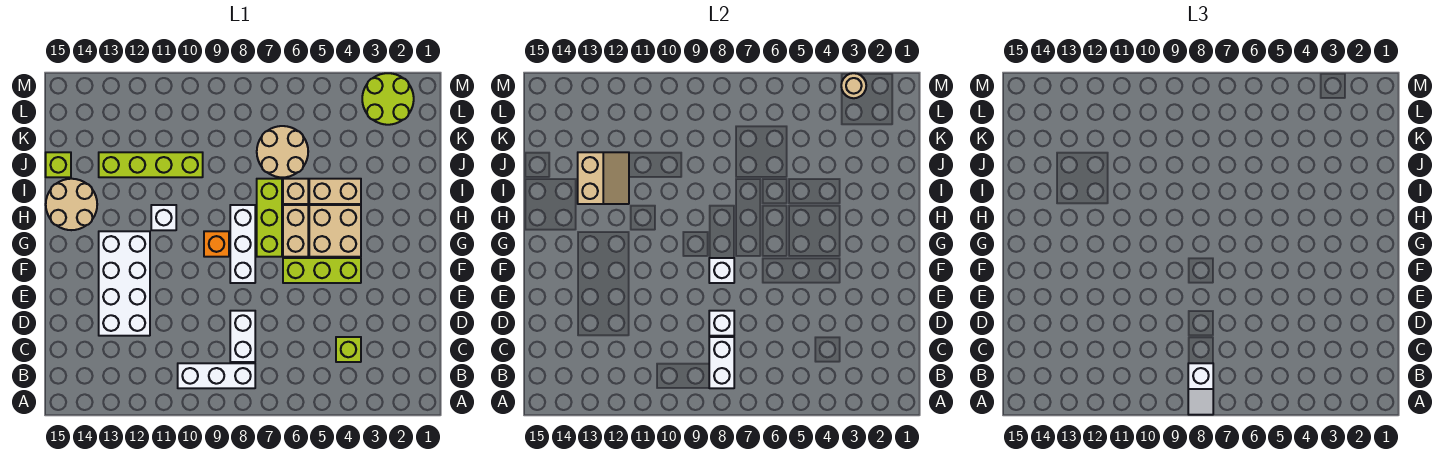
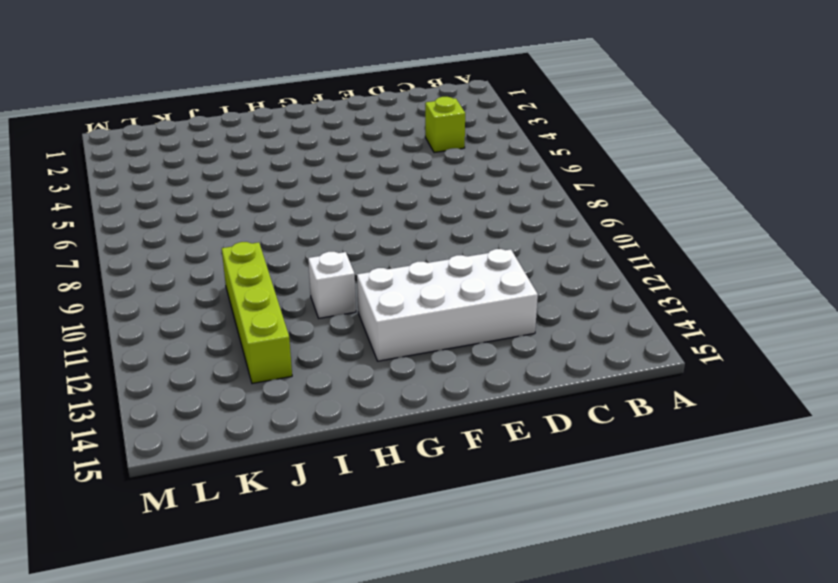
none -> white brick B8:B10 level 1
none -> white brick C8:D8 level 1
none -> lime brick F4:F6 level 1

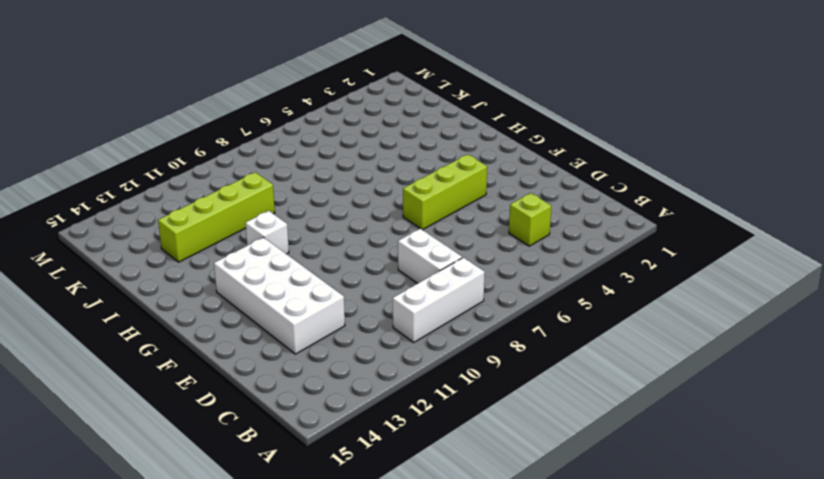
none -> white brick F8:H8 level 1
none -> tan brick G4:H5 level 1
none -> tan brick G6:H6 level 1

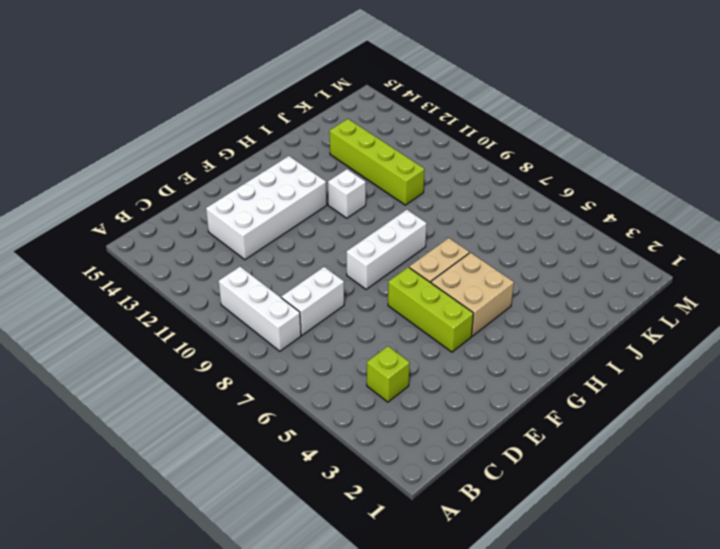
none -> lime brick G7:I7 level 1
none -> orange brick G9 level 1
none -> tan round brick H14:I15 level 1

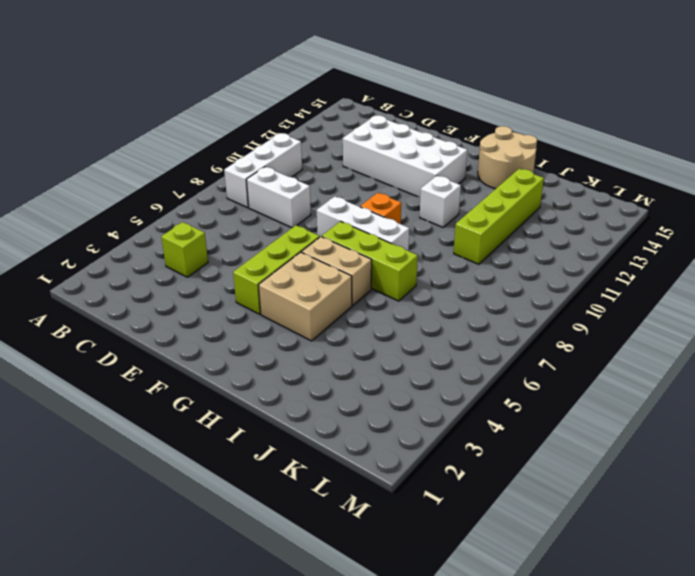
none -> tan brick I4:I5 level 1
none -> tan brick I6 level 1
none -> tan round brick J6:K7 level 1

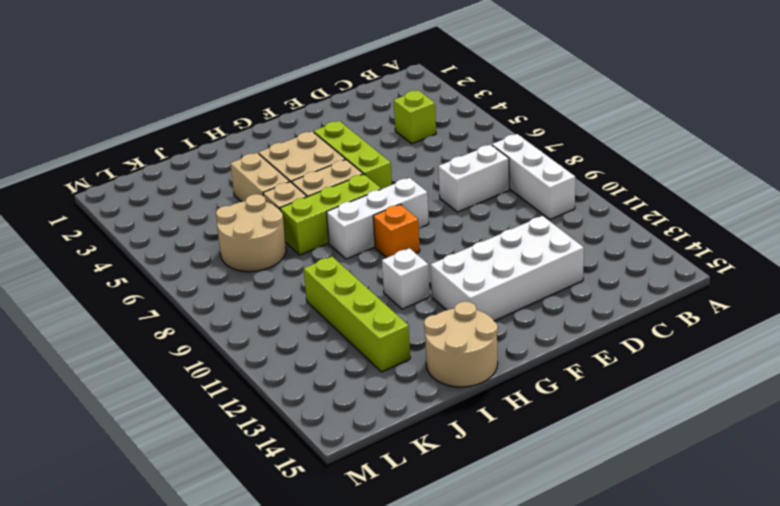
none -> lime brick J15 level 1
none -> lime round brick L2:M3 level 1
none -> white brick B8:C8 level 2

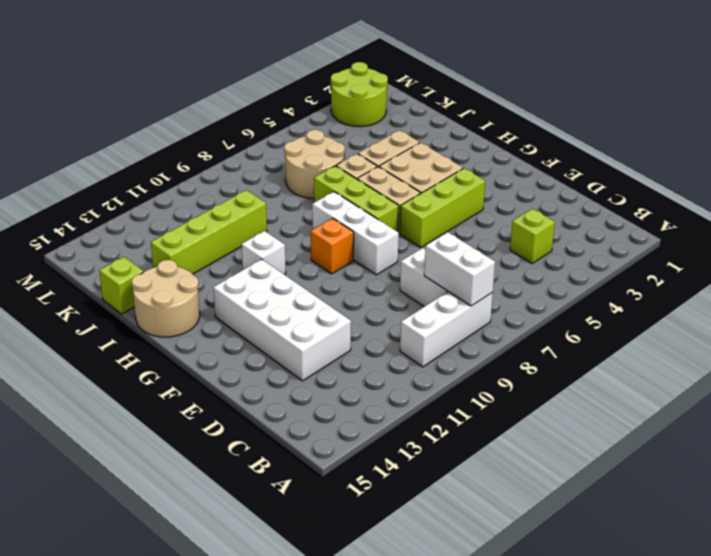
none -> white brick D8 level 2
none -> white brick F8 level 2
none -> tan slope I12:J13 level 2 top 13

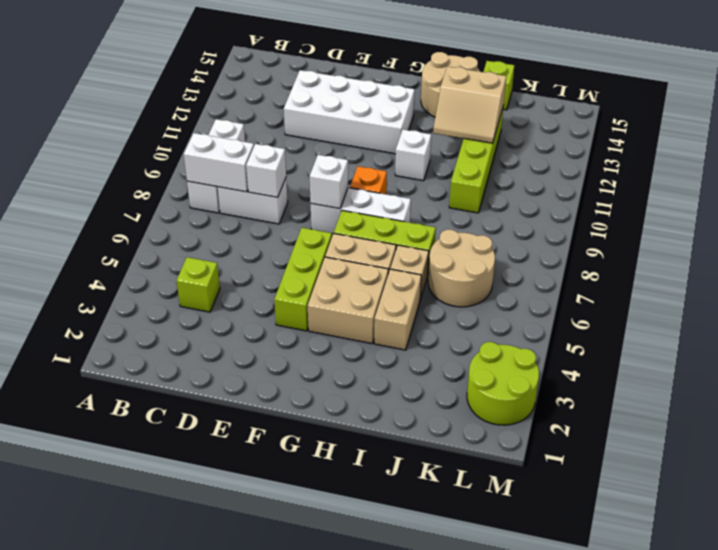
none -> tan round brick M3 level 2
none -> white slope A8:B8 level 3 top B

